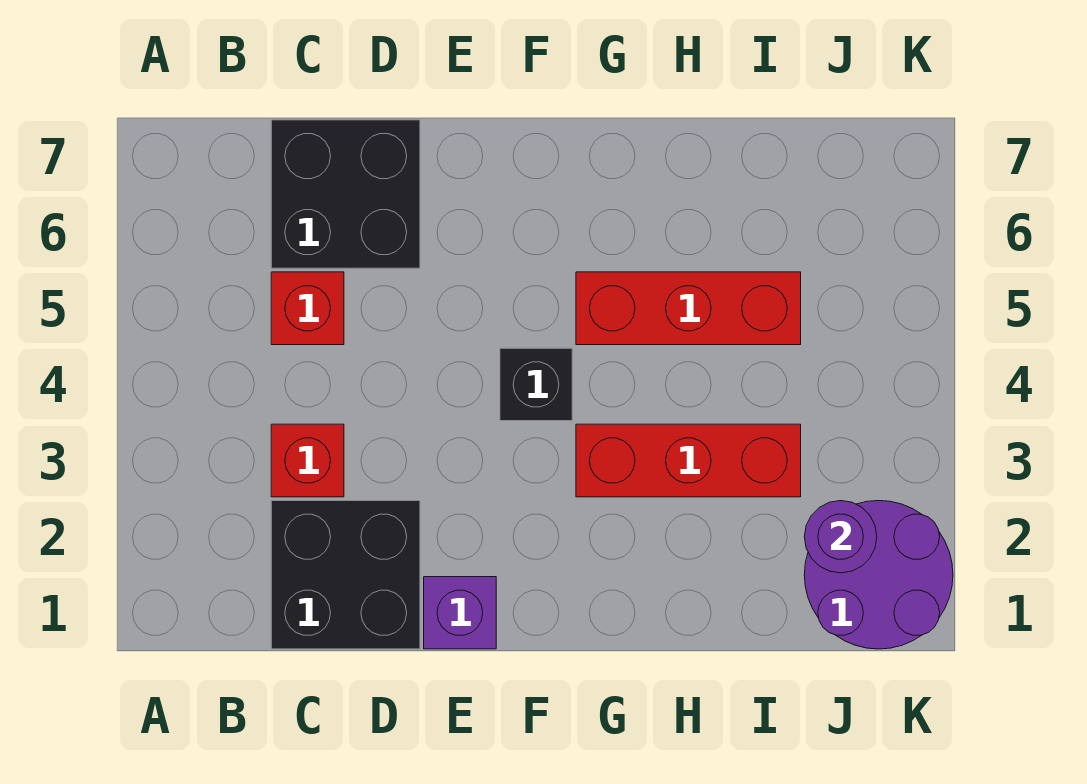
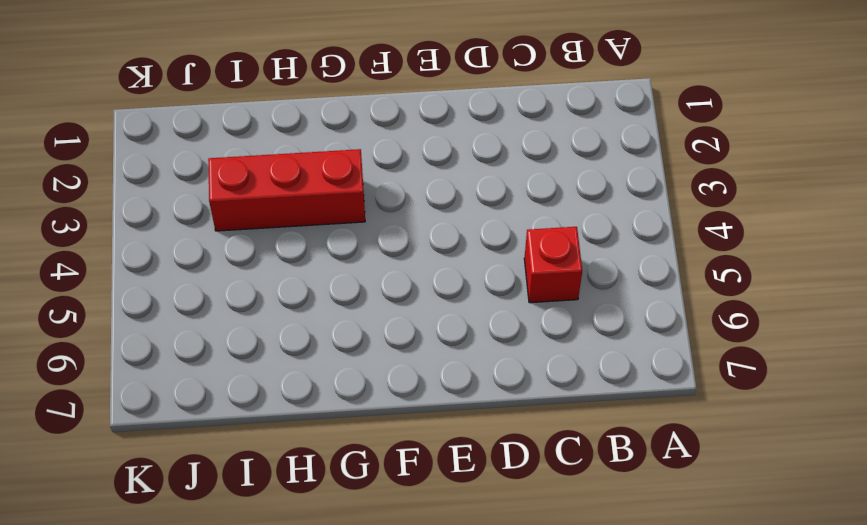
none -> black brick C1:D2 level 1
none -> red brick C3 level 1

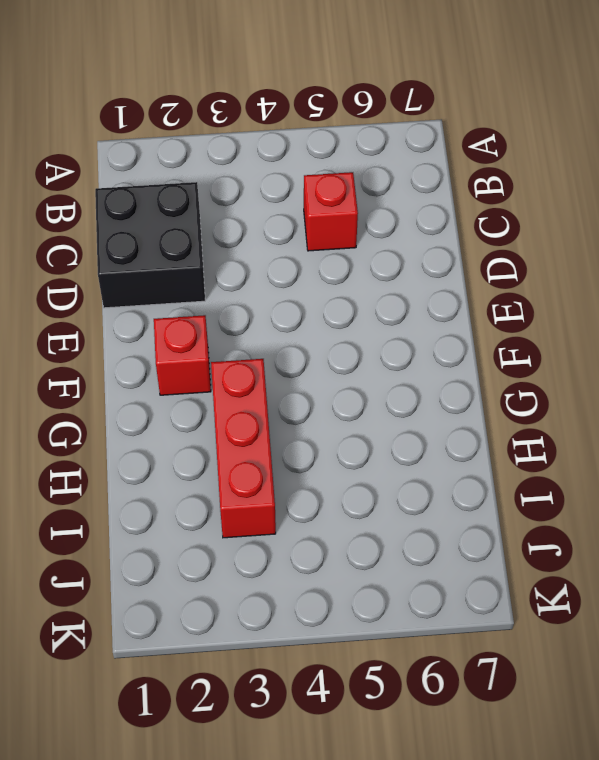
red brick F2 level 1 -> red brick C3 level 1
none -> black brick C6:D7 level 1
none -> purple brick E1 level 1

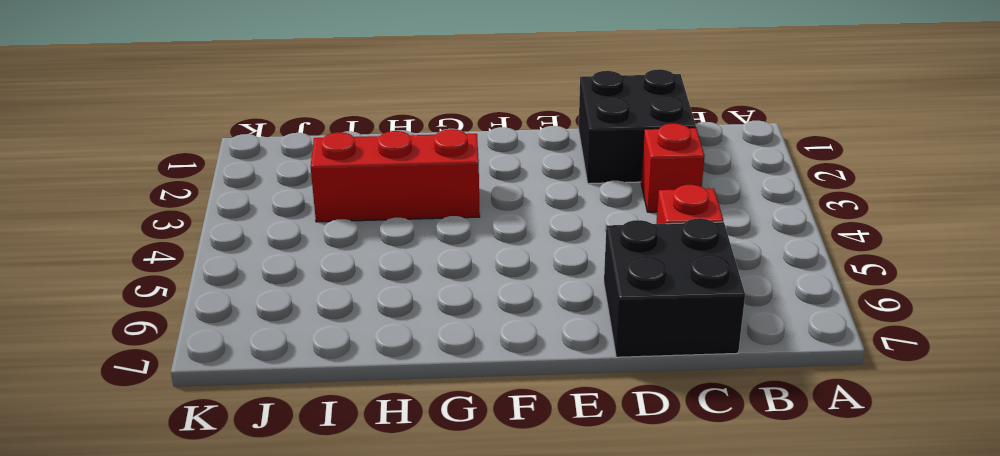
none -> purple brick E1 level 1
none -> black brick F4 level 1

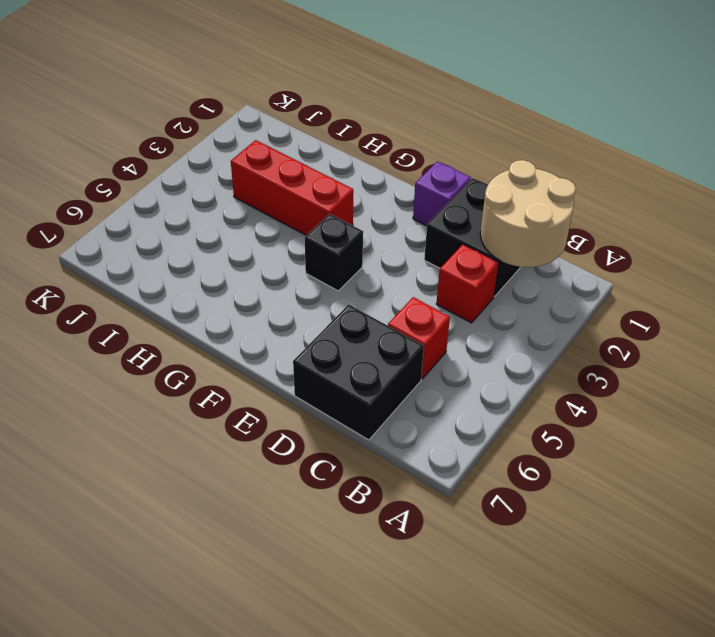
tan round brick B1:C2 level 2 -> none
none -> red brick G5:I5 level 1
none -> purple round brick J1:K2 level 1

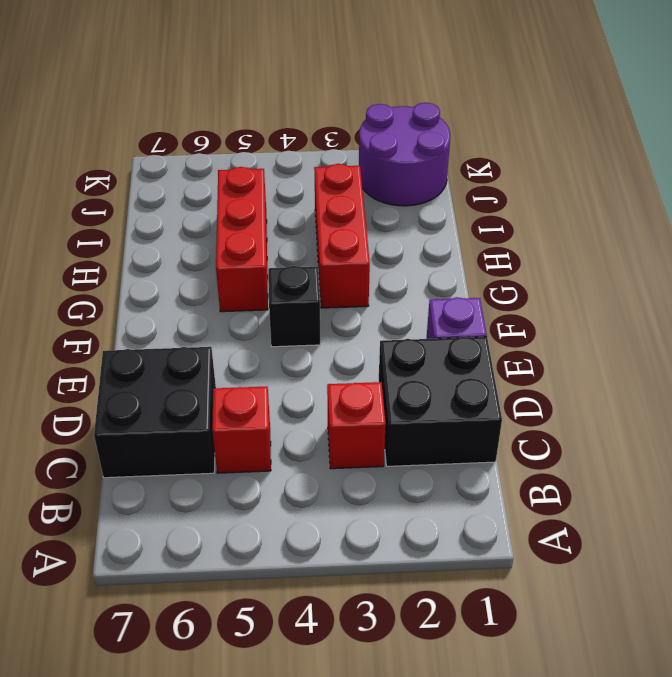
none -> purple round brick J2 level 2

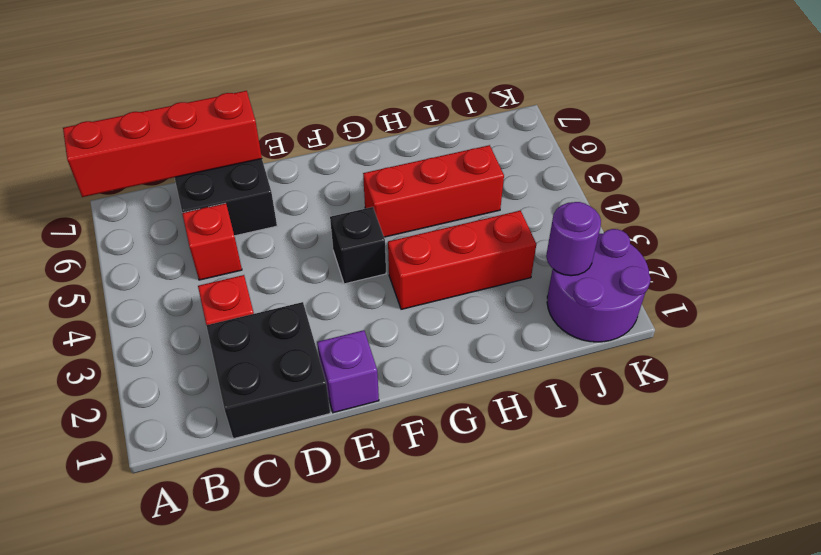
red brick A7:D7 level 2 -> none

